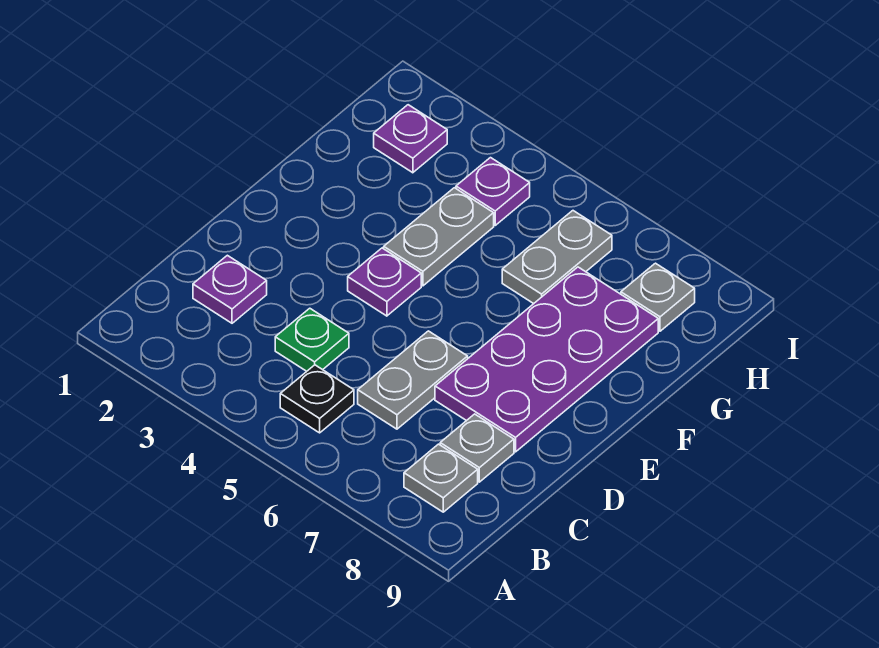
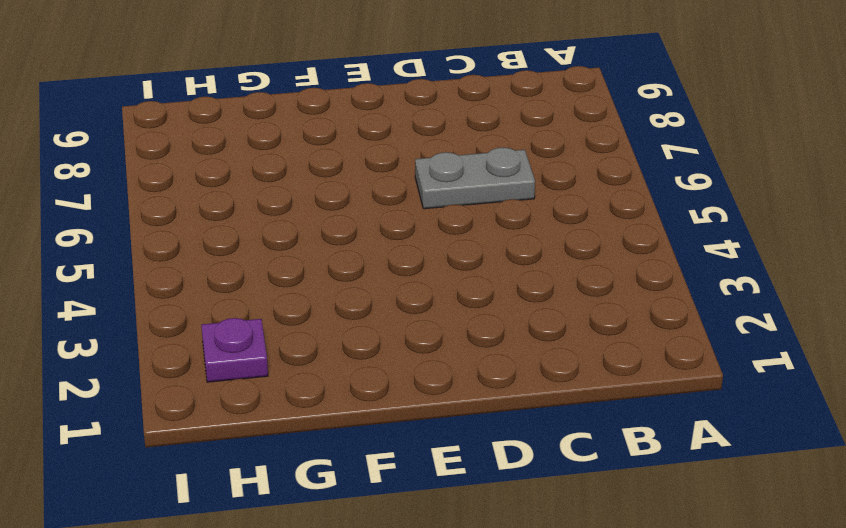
none -> black plate B5 level 1
none -> grey plate B8 level 1
none -> purple plate C2 level 1

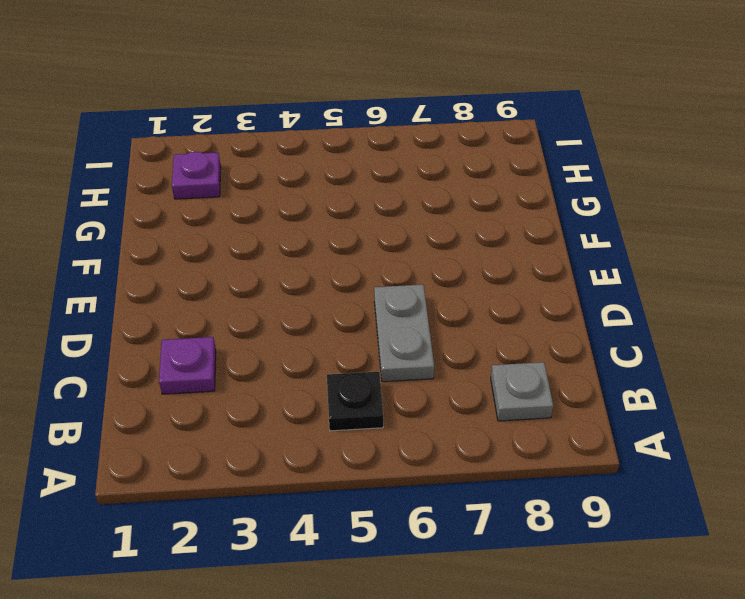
none -> green plate C4 level 1
none -> grey plate C8 level 1
none -> purple plate D7:G8 level 1

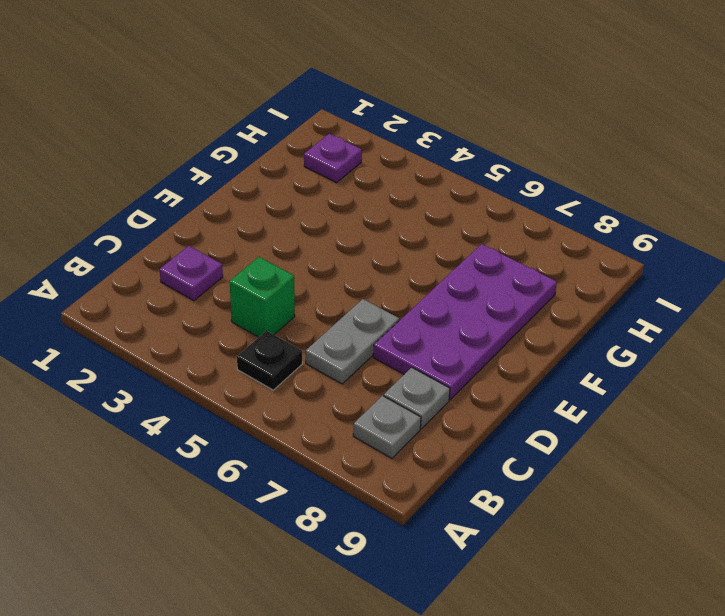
green brick C4 level 1 -> green plate C4 level 1
none -> purple plate E4 level 1
none -> grey plate F4:G4 level 1
none -> grey plate G6:H6 level 1

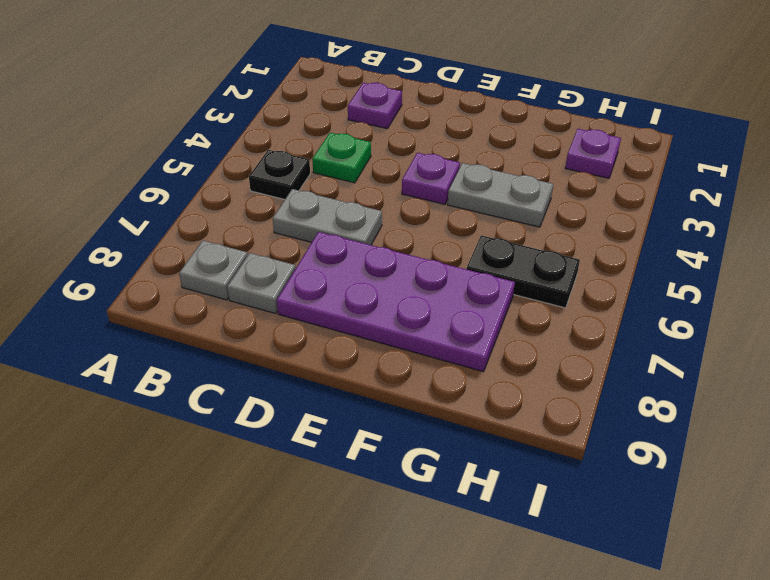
black plate G6:H6 level 1 -> grey plate G6:H6 level 1
none -> purple plate H4 level 1
none -> grey plate H8 level 1

